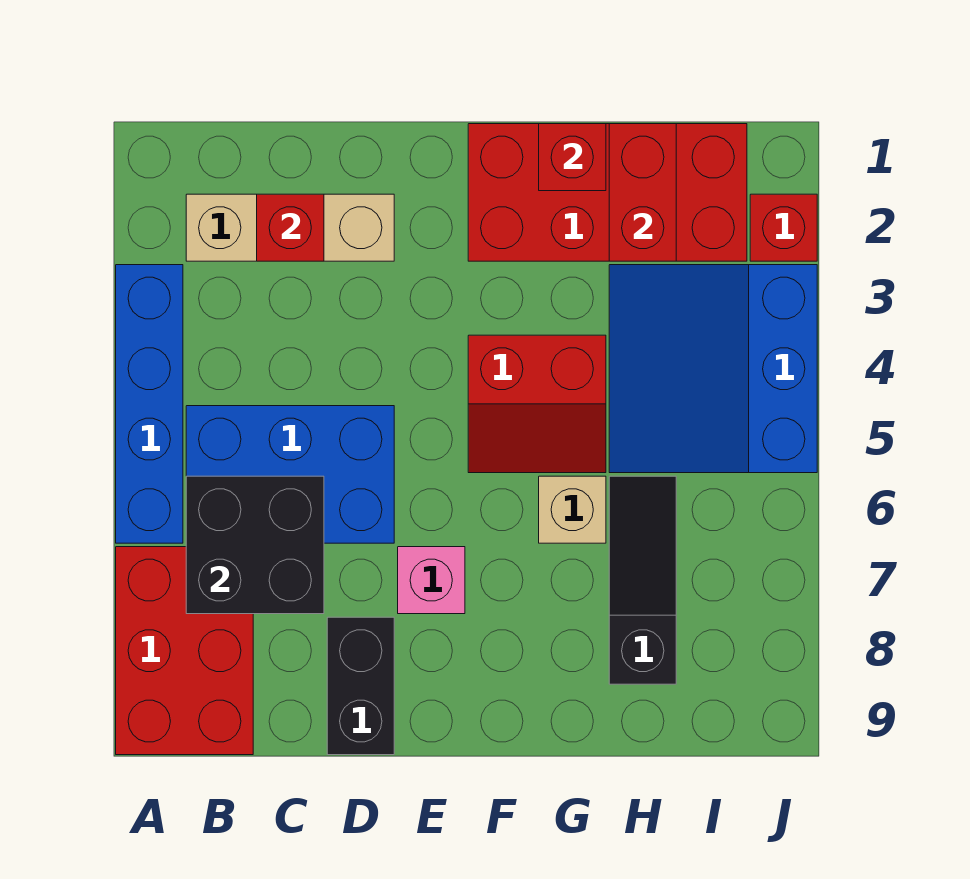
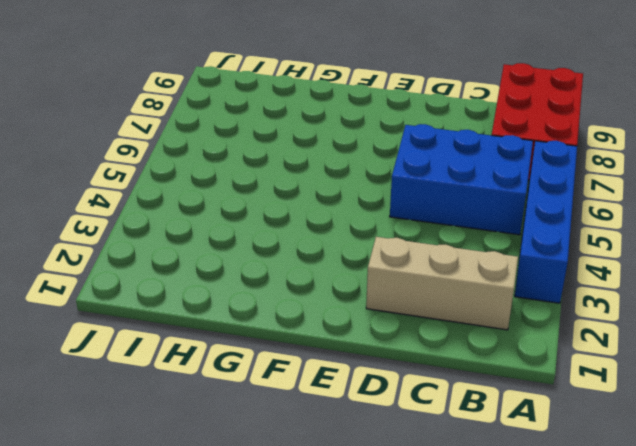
none -> black brick D8:D9 level 1
none -> pink brick E7 level 1
none -> red brick F1:I2 level 1

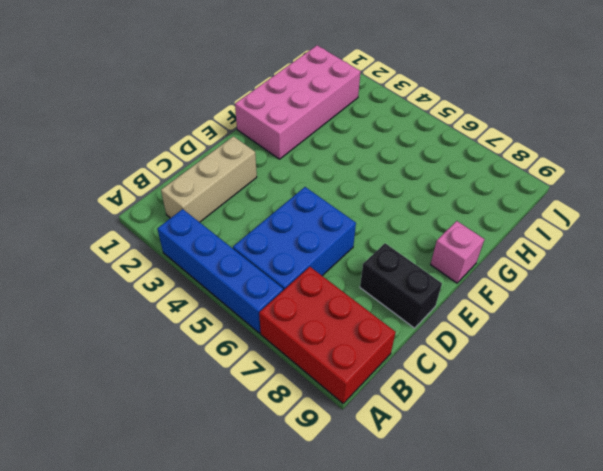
pink brick F1:I2 level 1 -> red brick F1:I2 level 1
pink brick F9 level 1 -> pink brick E7 level 1
none -> red slope F4:G5 level 1 top 4
none -> tan brick G6 level 1
none -> blue slope H3:J5 level 1 top J

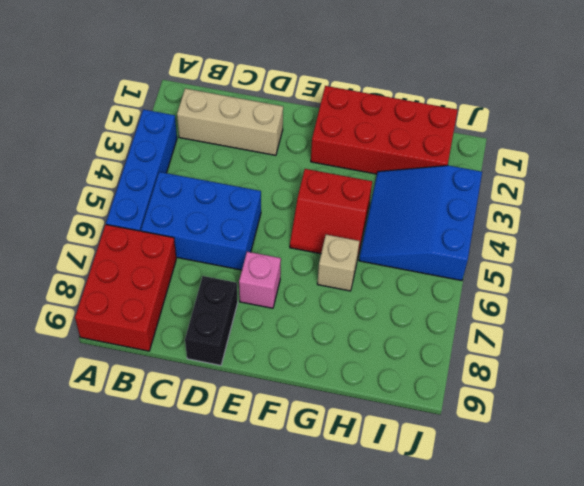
none -> black slope H6:H8 level 1 top 8
none -> red brick J2 level 1
none -> black brick B6:C7 level 2

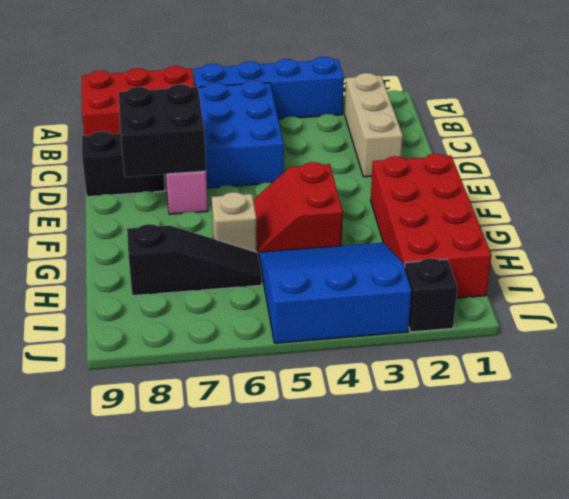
black brick D7:E8 level 2 -> black brick B6:C7 level 2
black brick J2 level 1 -> red brick J2 level 1
none -> red brick C2 level 2
none -> red brick G1 level 2
none -> red brick H1:H2 level 2

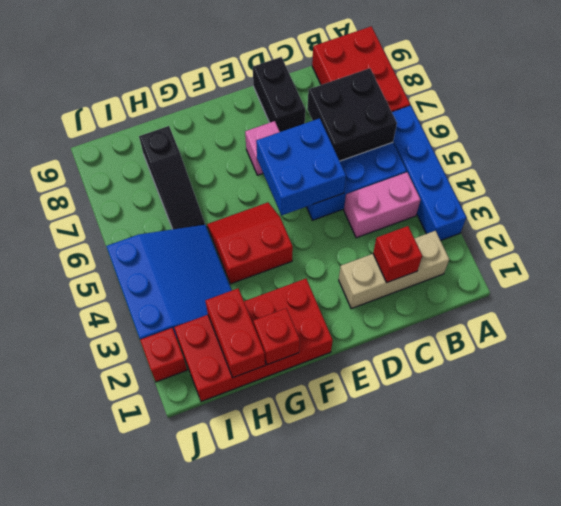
pink brick B4:C4 level 1 -> none
blue brick D5:E6 level 2 -> none
none -> tan brick G6 level 1

